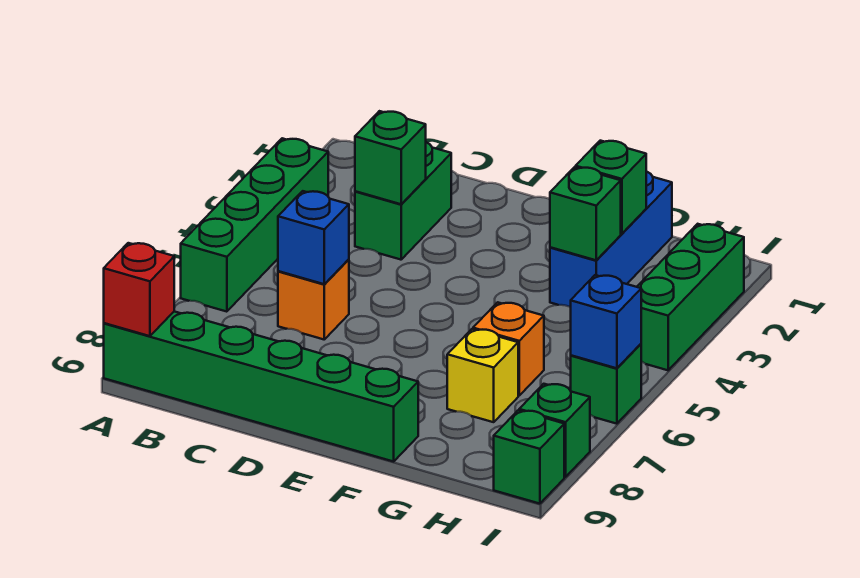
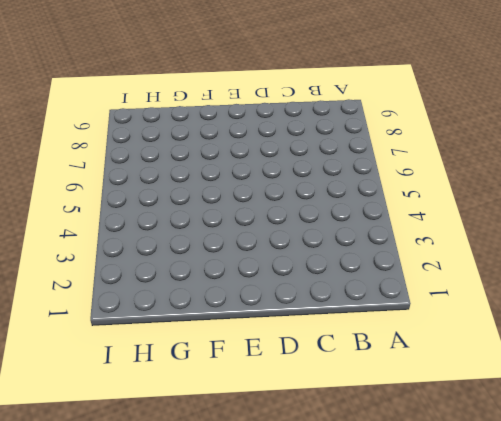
none -> green brick A3:A6 level 1
none -> green brick A9:F9 level 1
none -> green brick C2:C3 level 1

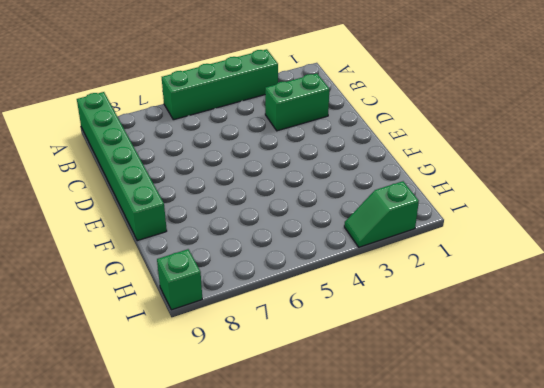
green slope I2:I3 level 1 top 2 -> green brick I2:I4 level 1
none -> orange brick C6 level 1
none -> blue brick G1:G3 level 1
none -> orange brick G6 level 1

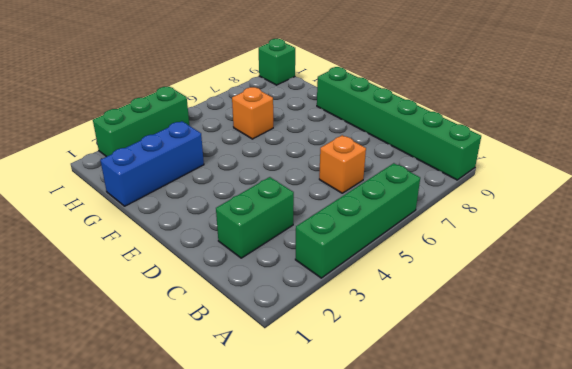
none -> yellow brick G7 level 1
none -> green brick I6 level 1
none -> green brick I8 level 1

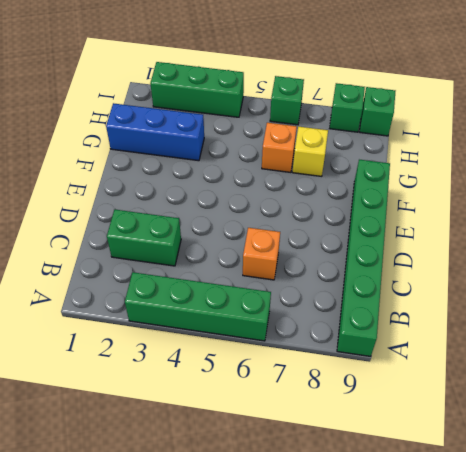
none -> red brick A9 level 2
none -> green brick C3 level 2
none -> blue brick C6 level 2

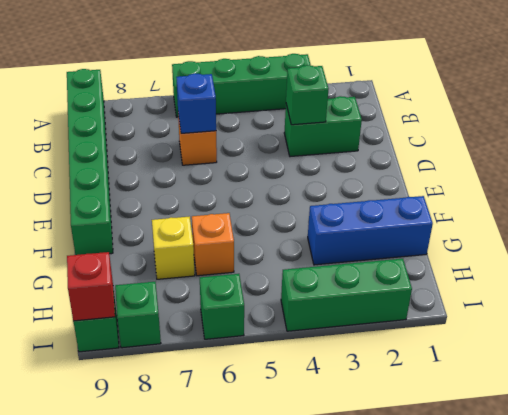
red brick I9 level 2 -> red brick A9 level 2
none -> green brick G2 level 2
none -> green brick G3 level 2
none -> blue brick I6 level 2

